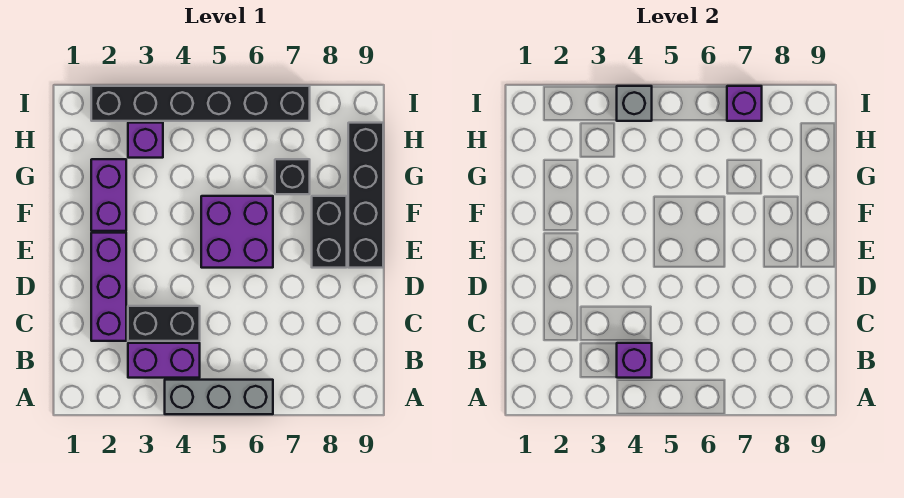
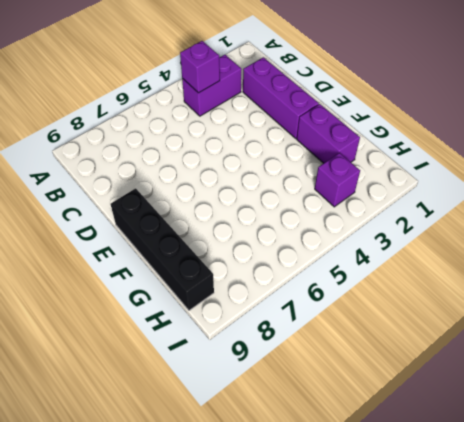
none -> grey brick A4:A6 level 1
none -> black brick C3:C4 level 1
none -> purple brick E5:F6 level 1

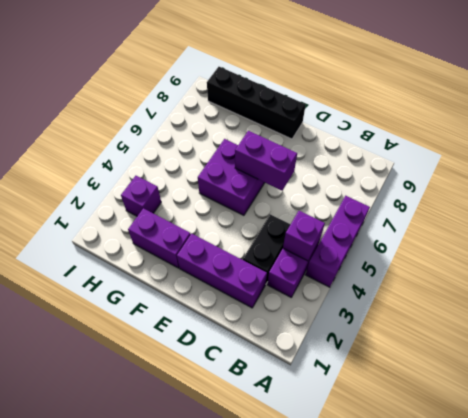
purple brick A4:A6 level 1 -> grey brick A4:A6 level 1
purple brick D6:E6 level 2 -> none
none -> black brick E8:F8 level 1
none -> black brick G7 level 1
none -> black brick I2:I7 level 1

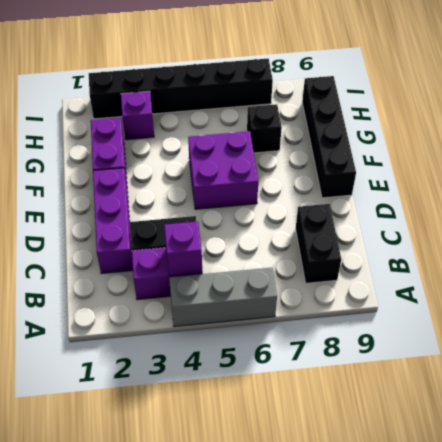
black brick B8:C8 level 1 -> black brick E8:F8 level 1
none -> grey brick I4 level 2
none -> purple brick I7 level 2

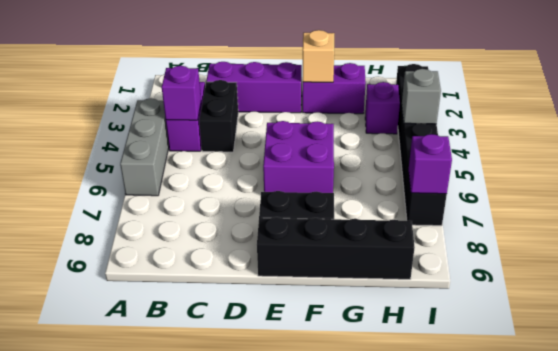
tan brick F2 level 2 -> none
none -> black brick G7 level 1

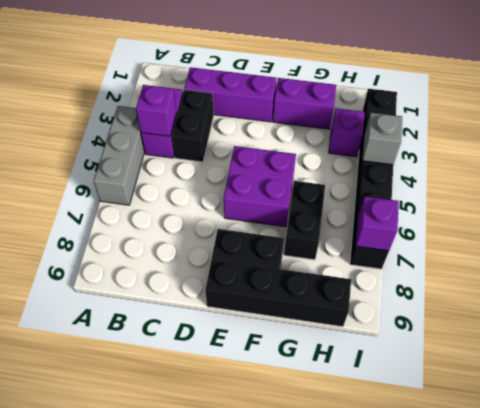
black brick G6:G7 level 1 -> black brick G7 level 1

